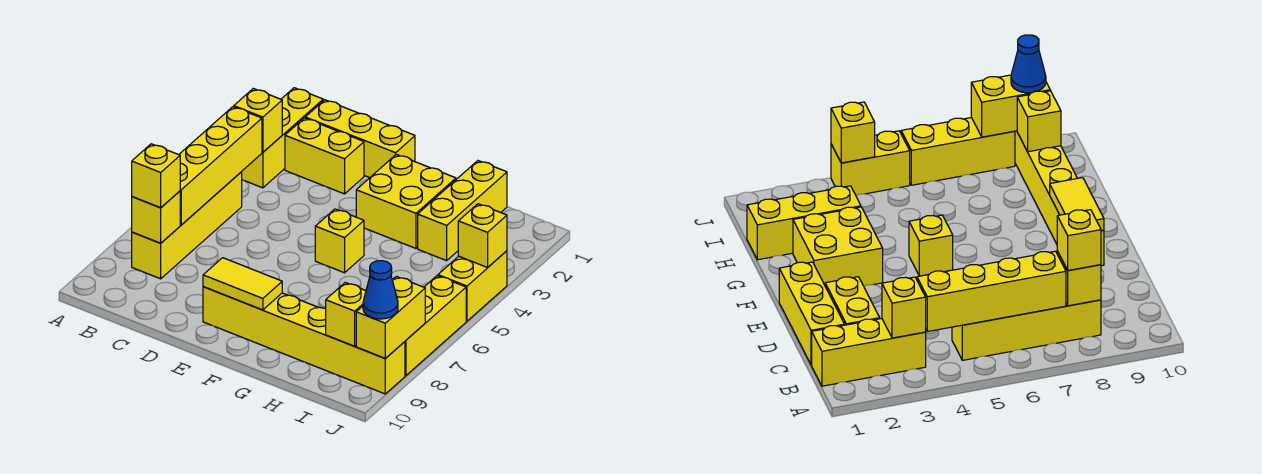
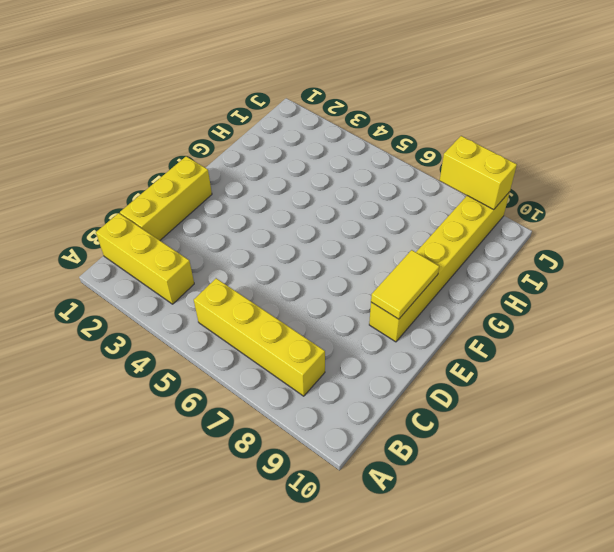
none -> yellow brick C2:D2 level 1
none -> yellow brick F2:G3 level 1
none -> yellow brick F5 level 1

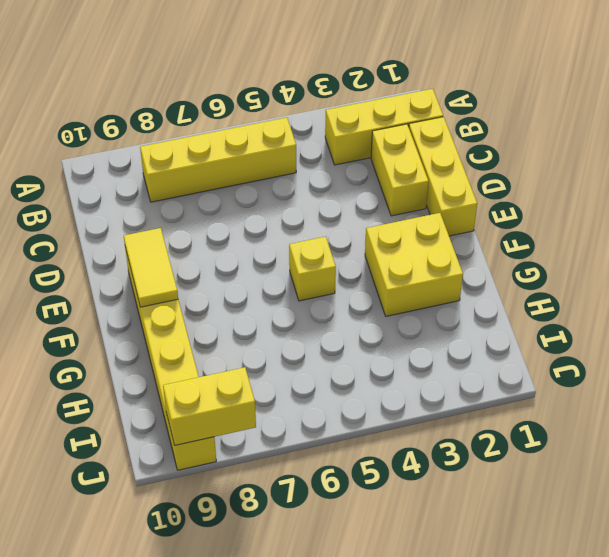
none -> yellow brick H1:H3 level 1
none -> yellow brick J4:J5 level 1
none -> yellow brick J6:J8 level 1

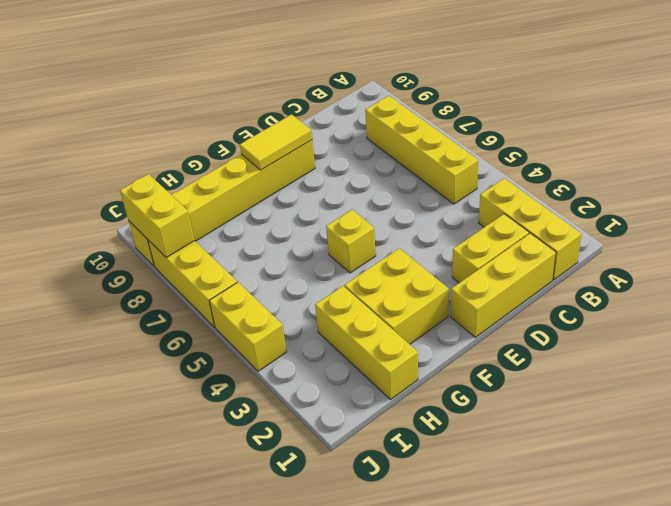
none -> yellow brick B3 level 2
none -> yellow brick B4:B7 level 2
none -> yellow brick B8 level 2

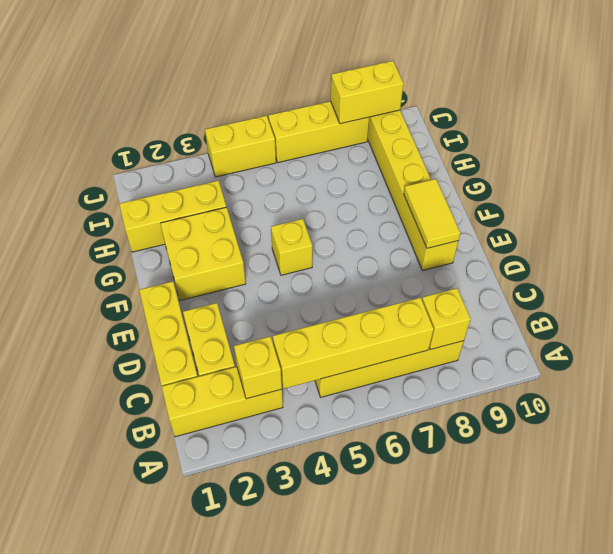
none -> yellow brick I9 level 2
none -> yellow brick J4 level 2
none -> yellow brick B8 level 3

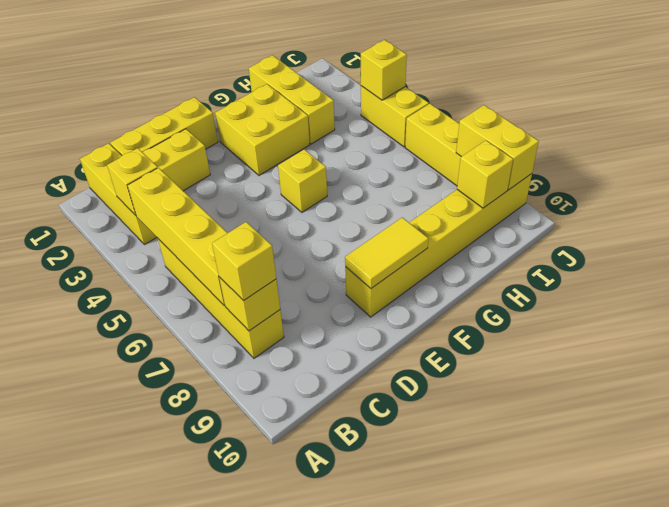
none -> blue cone J9 level 3

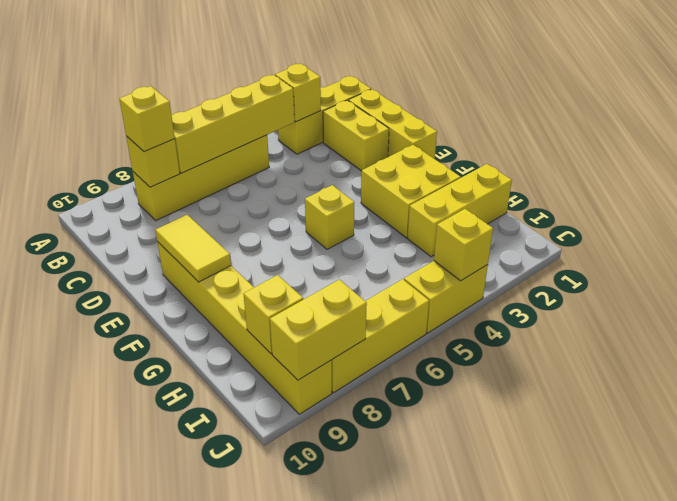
none -> blue cone J9 level 3

